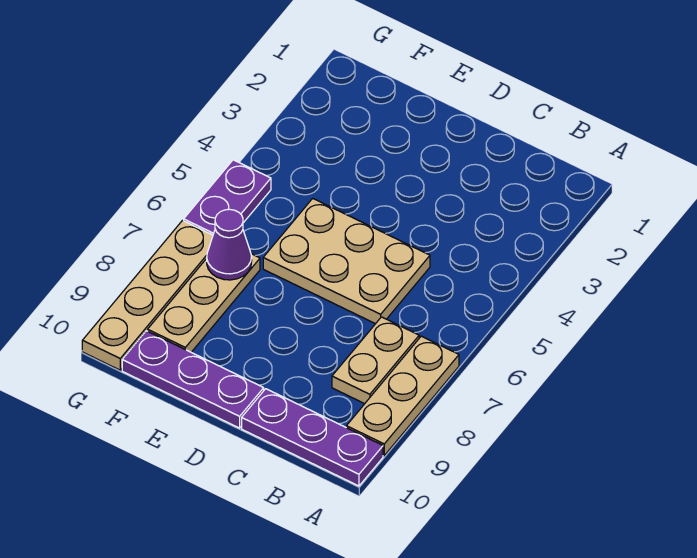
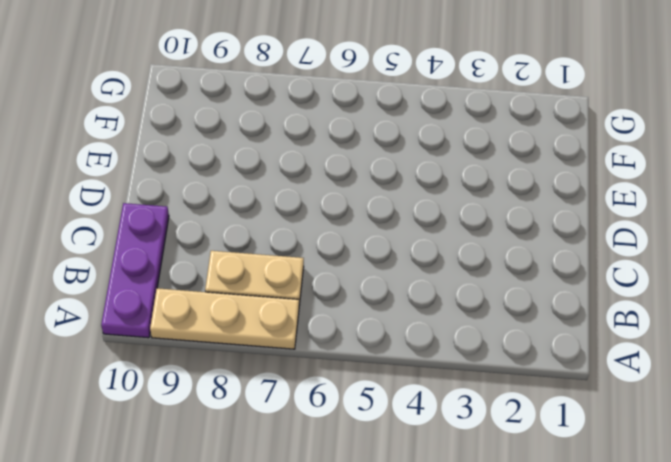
none -> tan plate C5:E6 level 1
none -> purple plate D10:F10 level 1

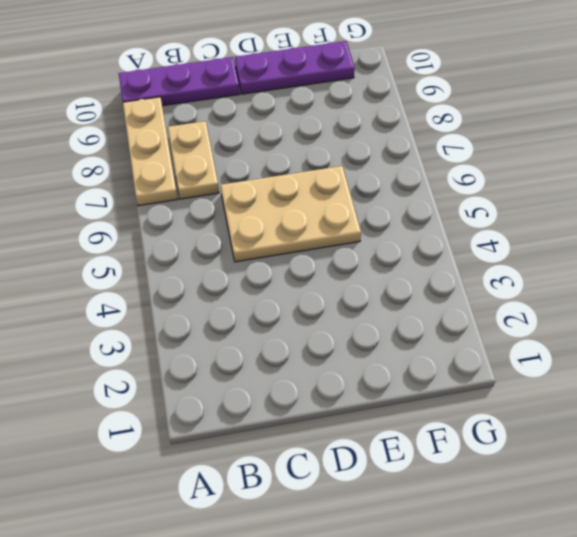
none -> tan plate F7:F9 level 1
none -> purple plate G5:G6 level 1

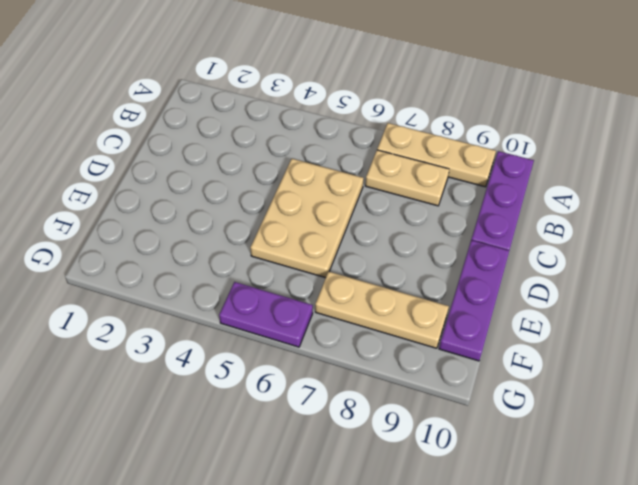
none -> tan plate G7:G10 level 1
none -> purple cone F7 level 2

